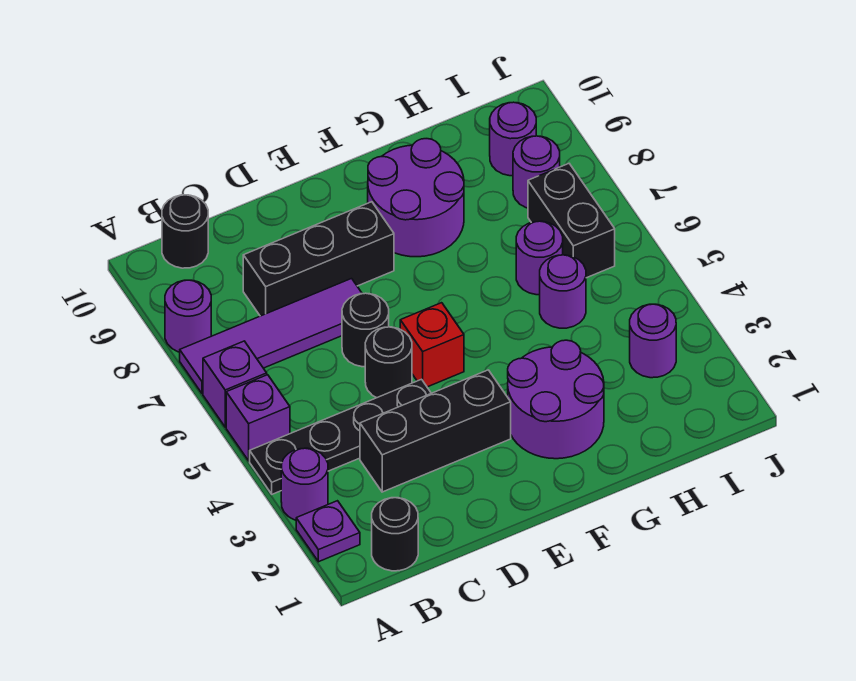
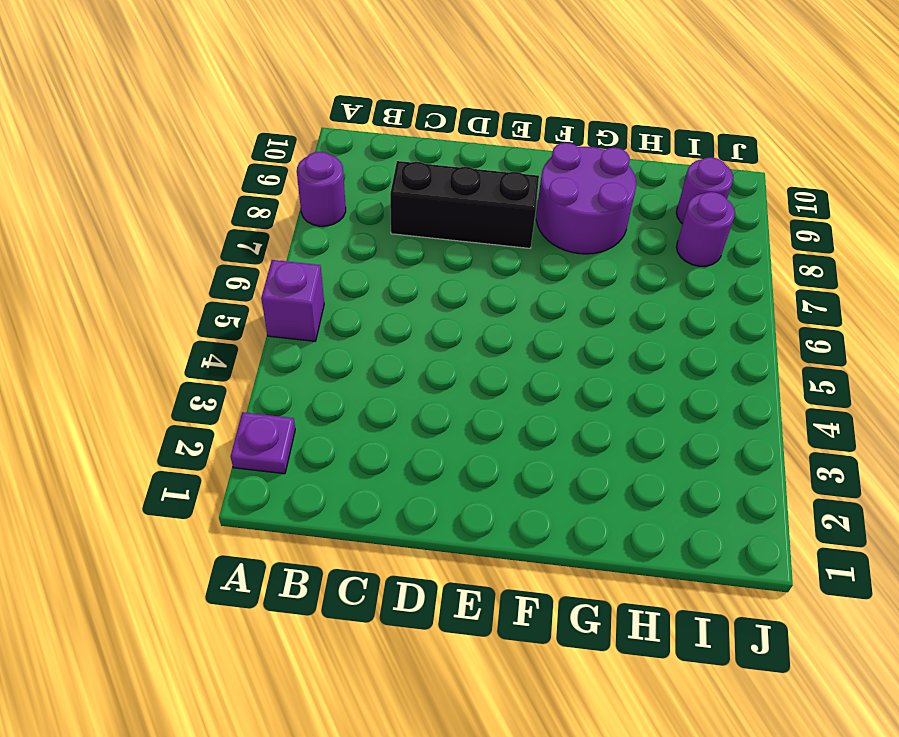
none -> purple round brick A3 level 1
none -> black plate A4:D4 level 1
none -> purple brick A6 level 1

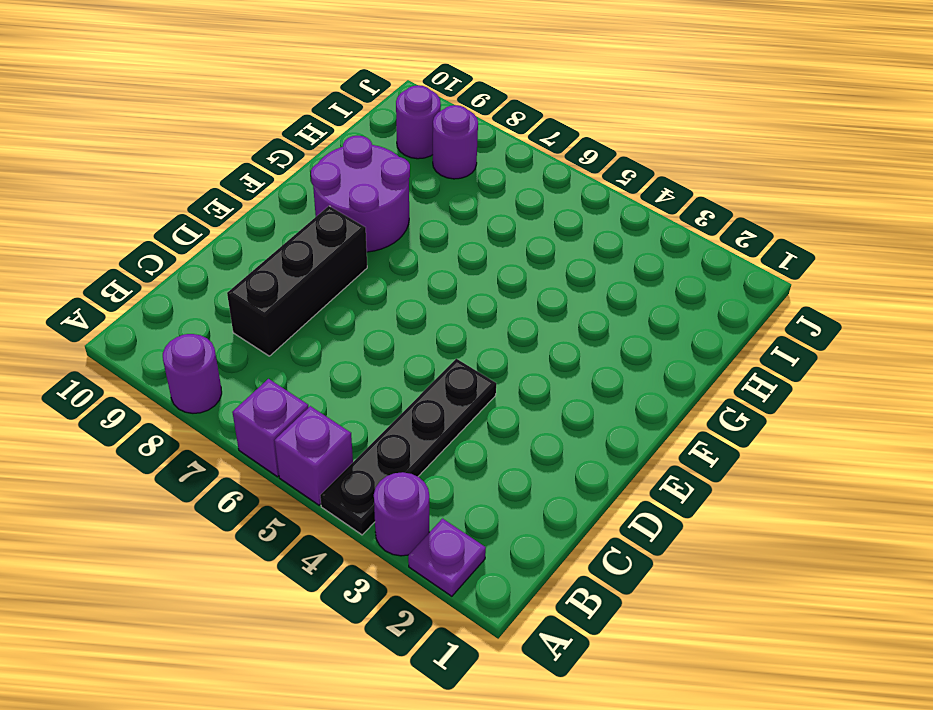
none -> purple tile A7:D7 level 1
none -> black round brick B1 level 1
none -> black round brick B10 level 1

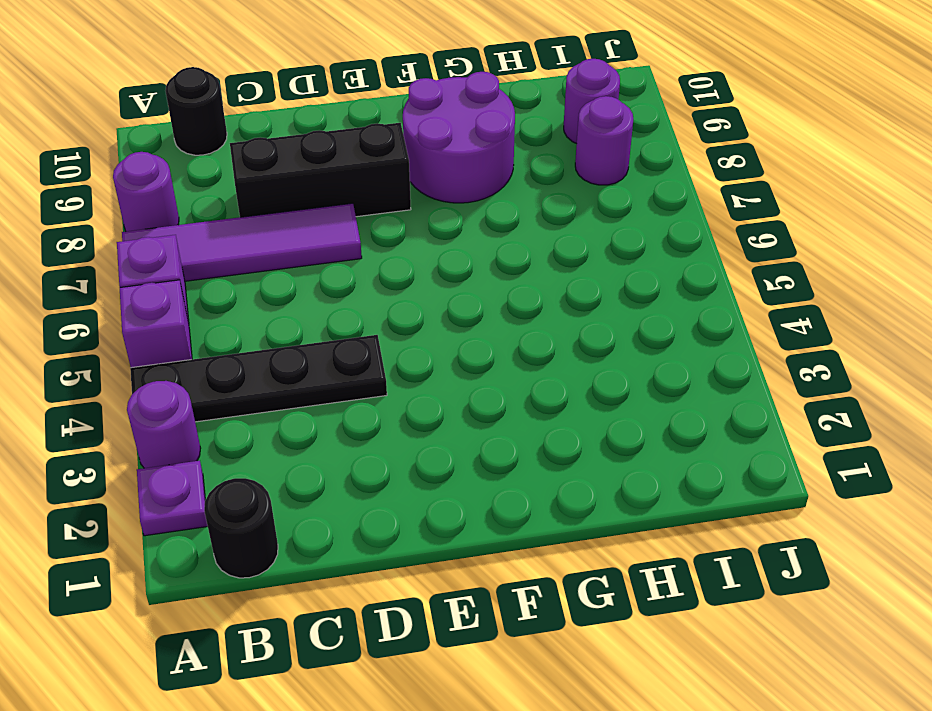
none -> black brick C3:E3 level 1
none -> black round brick D5 level 1
none -> black round brick D6 level 1

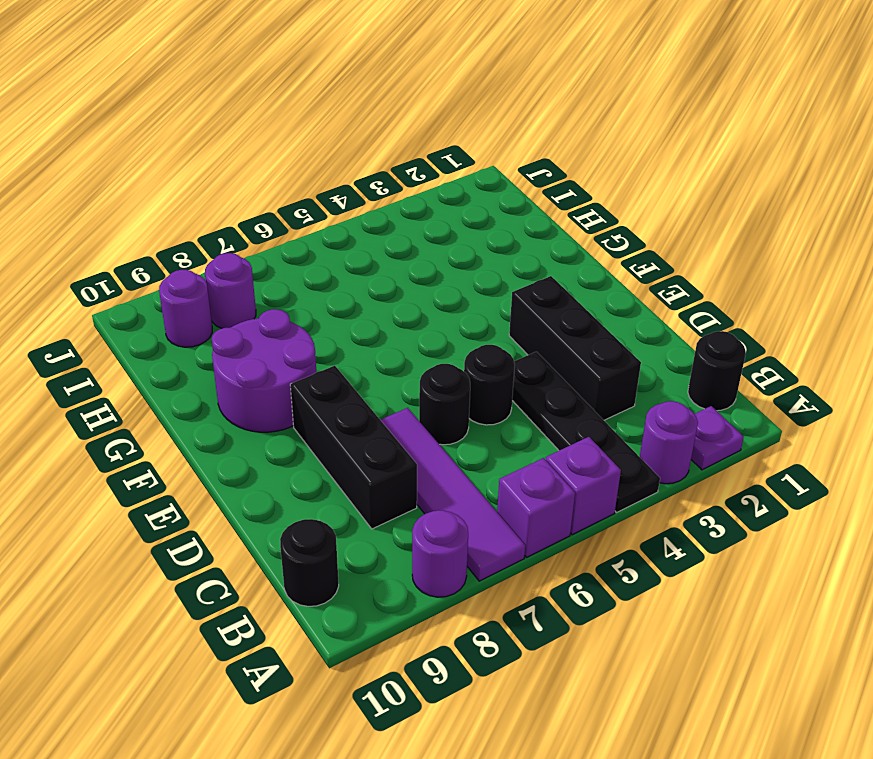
none -> red brick E5 level 1
none -> purple round brick F2:G3 level 1
none -> purple round brick H5 level 1

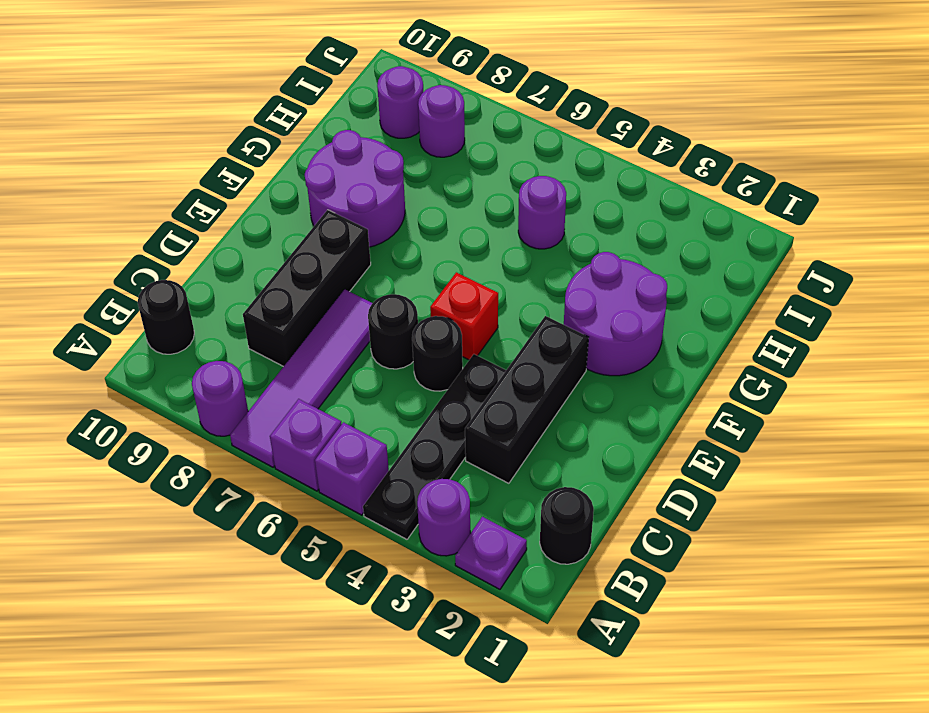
none -> purple round brick H6 level 1
none -> purple round brick I3 level 1
none -> black brick I6:I7 level 1

